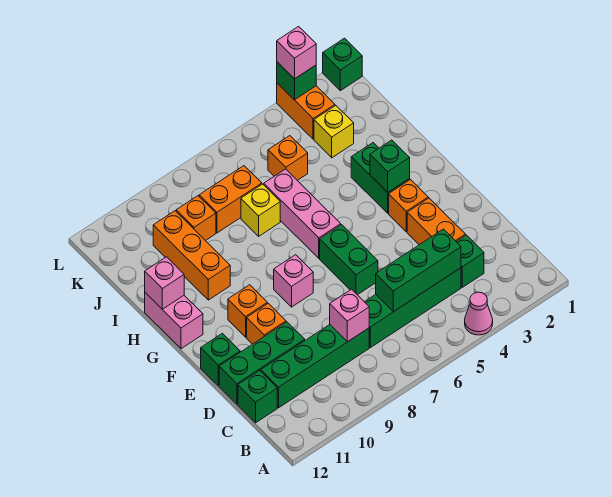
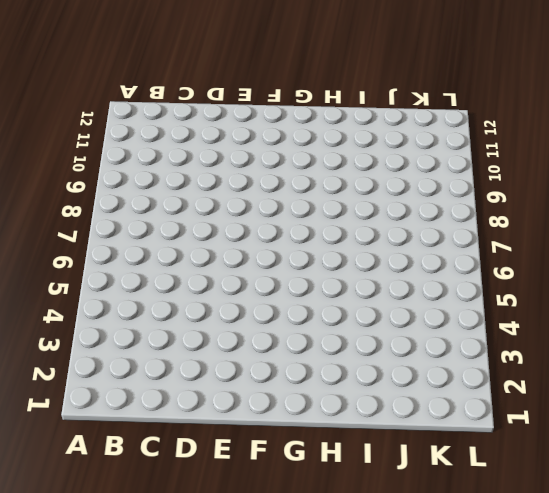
none -> pink cone A4 level 1
none -> green brick C3 level 1
none -> green brick C4:C7 level 1
none -> green brick C8:C11 level 1

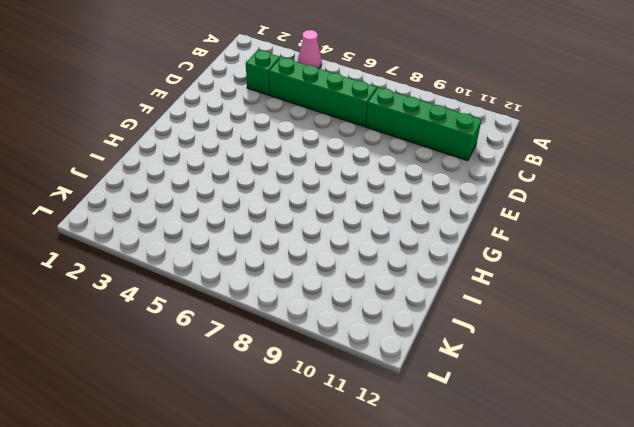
none -> green brick C12 level 1
none -> orange brick D3:E3 level 1
none -> green brick D10:D12 level 1
none -> green brick E6:F6 level 1

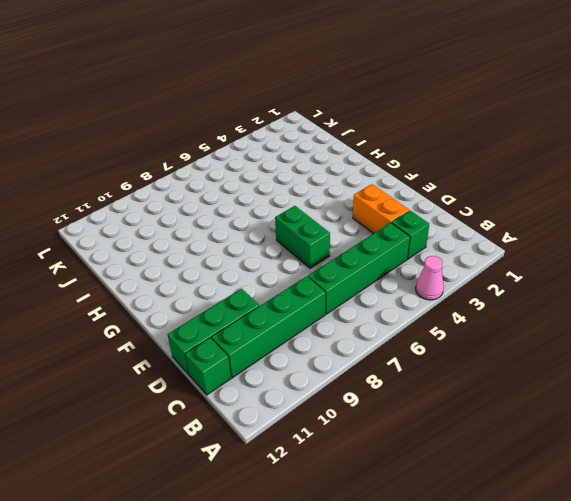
none -> orange brick E10 level 1
none -> green brick E12 level 1
none -> orange brick F3 level 1
none -> pink brick F8 level 1

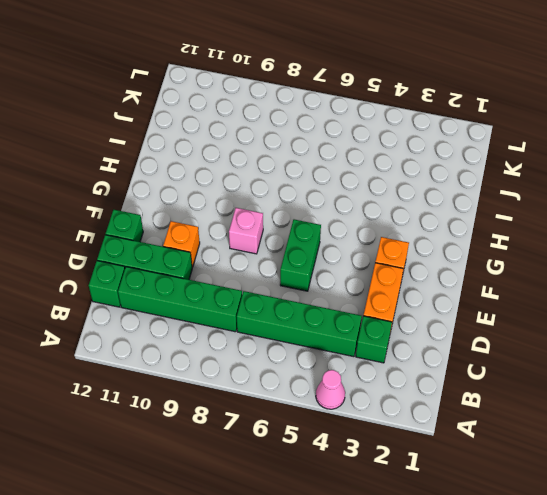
none -> orange brick F10 level 1
none -> green brick G3:H3 level 1
none -> pink brick G6:I6 level 1
none -> pink brick G12:H12 level 1

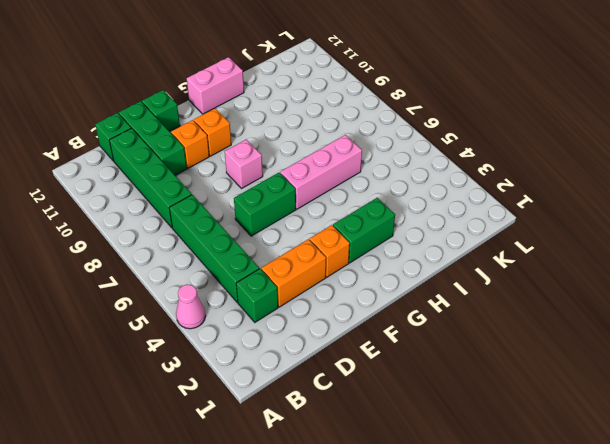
none -> orange brick H10:J10 level 1
none -> yellow brick I7 level 1
none -> yellow brick J3 level 1
none -> orange brick J5 level 1

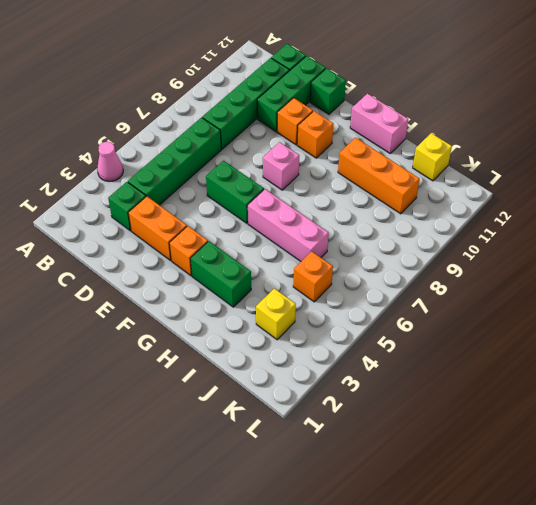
yellow brick J12 level 1 -> yellow brick I7 level 1
none -> orange brick J7:J8 level 1
none -> orange brick J9 level 1
none -> orange brick K3:L3 level 1
none -> green brick L1 level 1

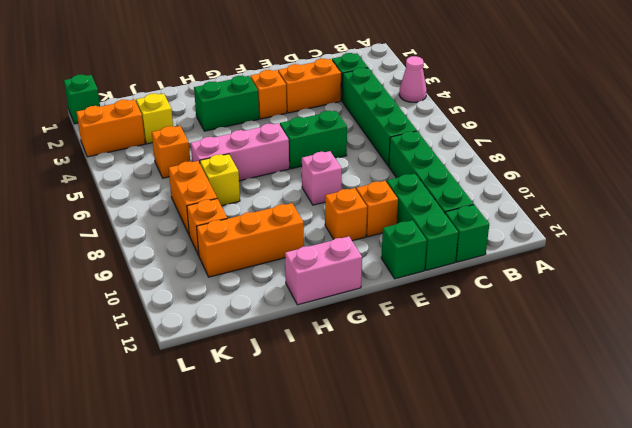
none -> green brick C4:C6 level 2
none -> pink brick C8 level 2
none -> green brick G3 level 2
none -> pink brick H12 level 2

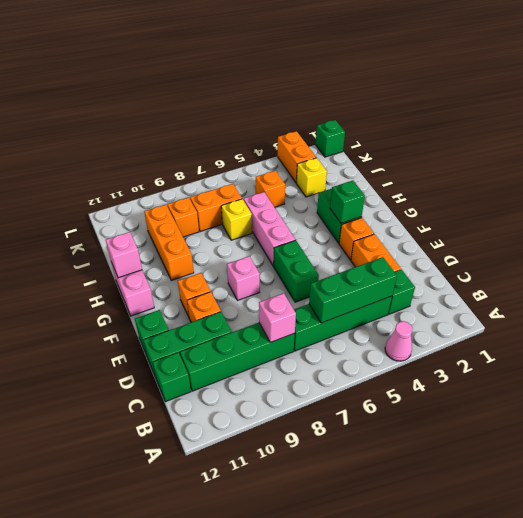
none -> green brick L3 level 2
none -> pink brick L3 level 3

